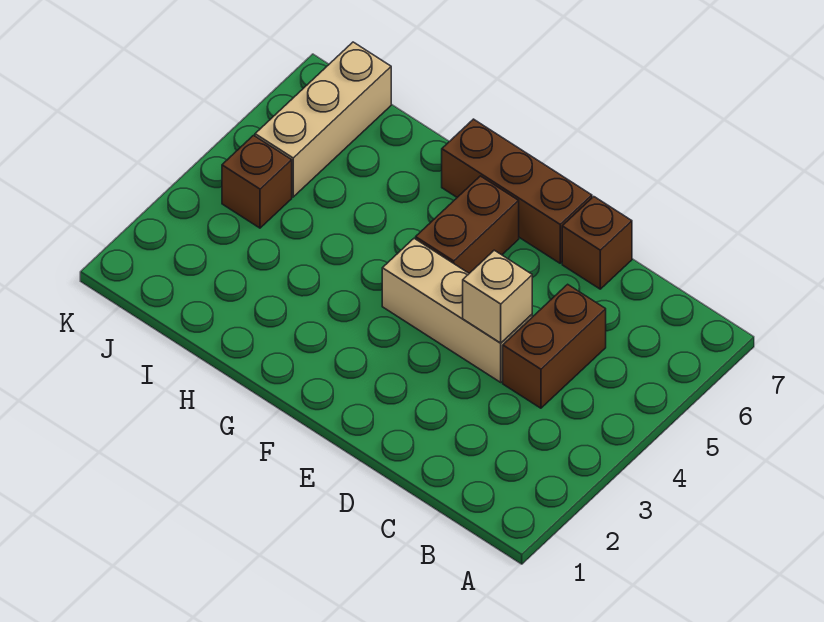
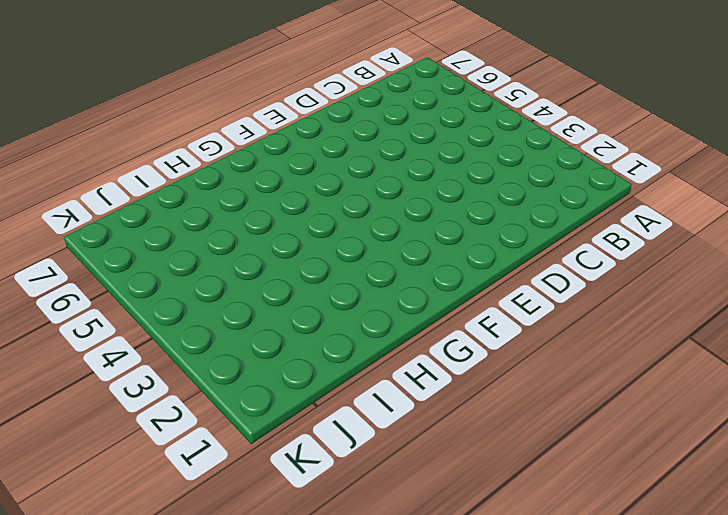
none -> brown brick C4:C5 level 1
none -> tan brick D4:F4 level 1

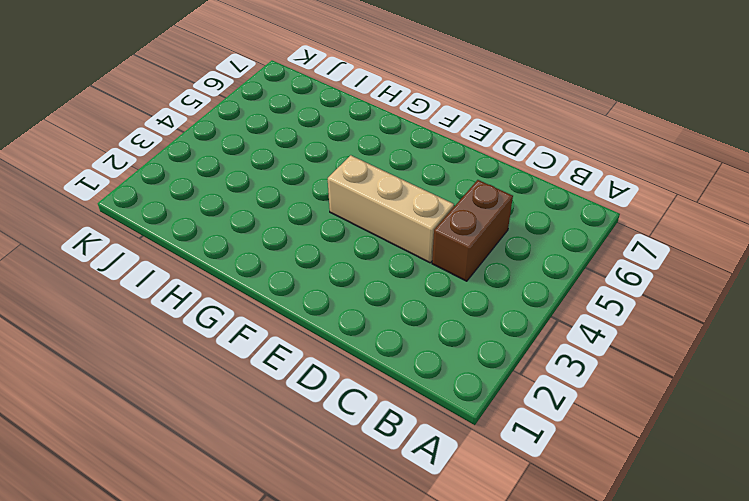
none -> brown brick D7 level 1
none -> brown brick E7:G7 level 1

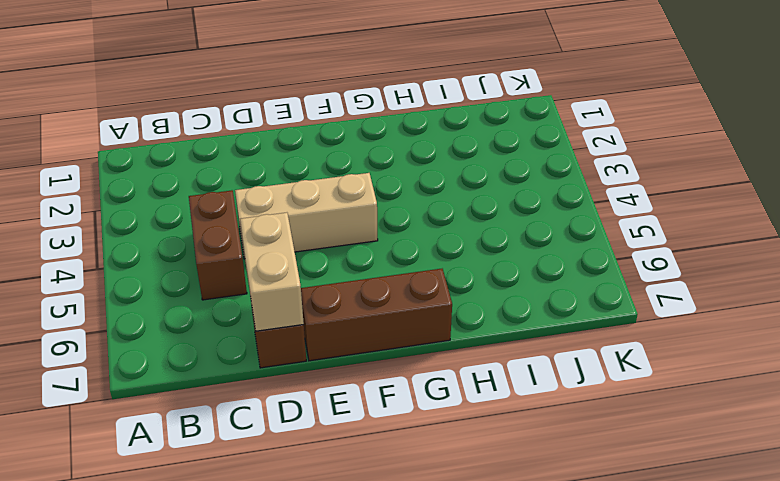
tan brick D6:D7 level 2 -> none
none -> brown brick F5:F6 level 1
none -> brown brick J4 level 1

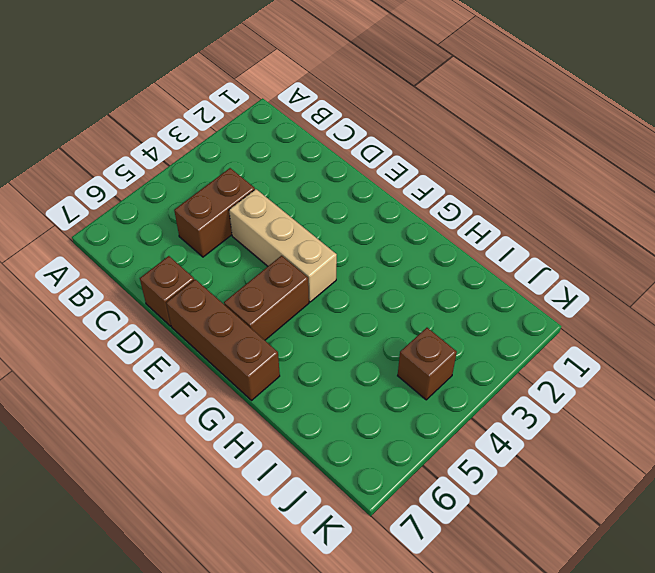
none -> tan brick J5:J7 level 1
none -> tan brick D4 level 2

